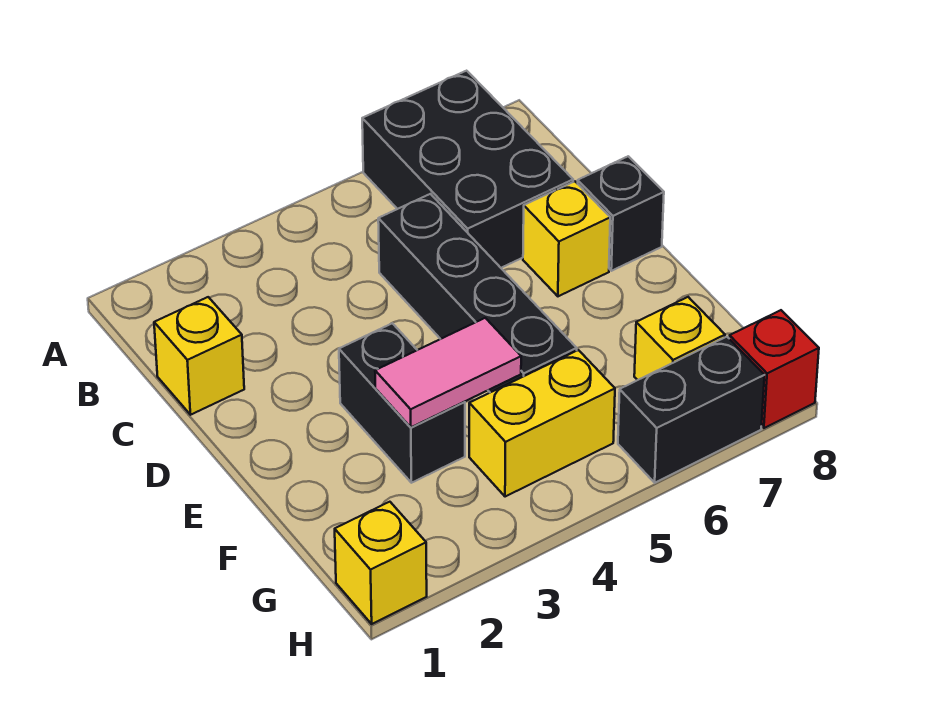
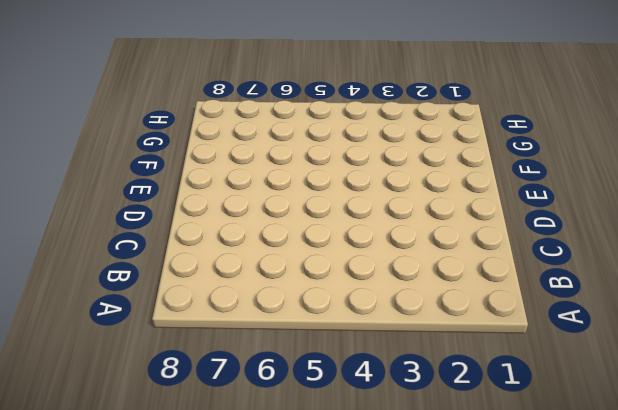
none -> black brick A6:C7 level 1
none -> yellow brick C1 level 1
none -> black brick C5:F5 level 1

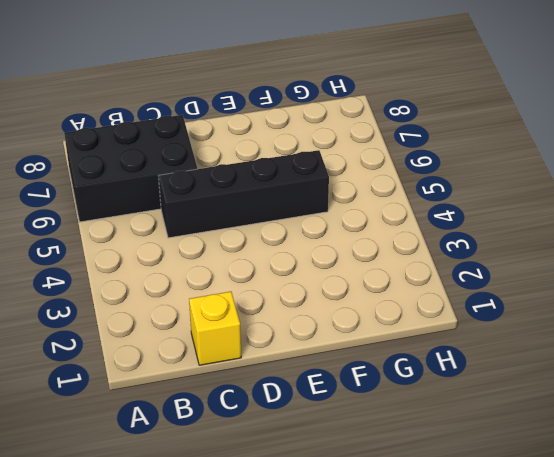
none -> yellow brick D7 level 1
none -> black brick D8 level 1
none -> black brick E3:F3 level 1

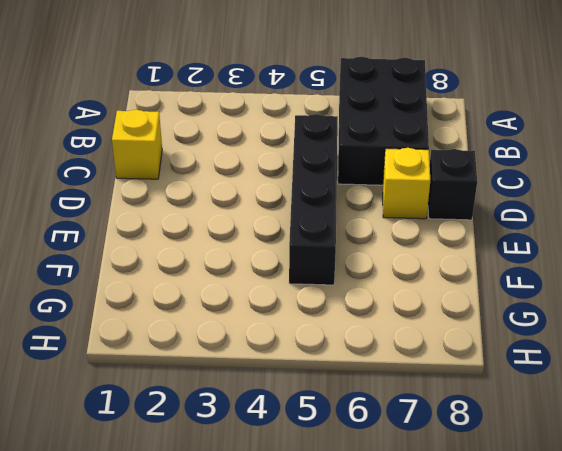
none -> black brick E3:F3 level 1
none -> yellow brick G4:G5 level 1
none -> yellow brick G7 level 1

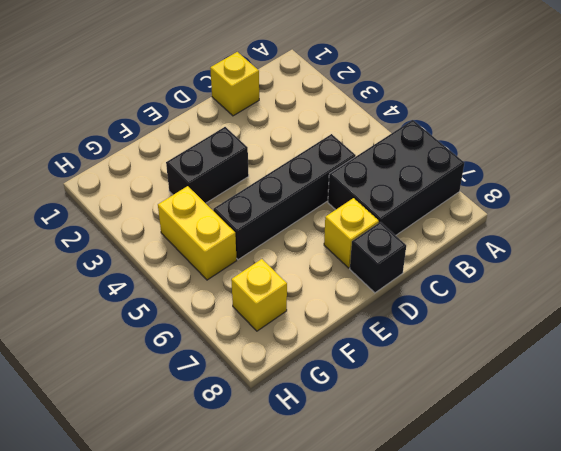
none -> yellow brick H1 level 1
none -> black brick H6:H7 level 1
none -> red brick H8 level 1

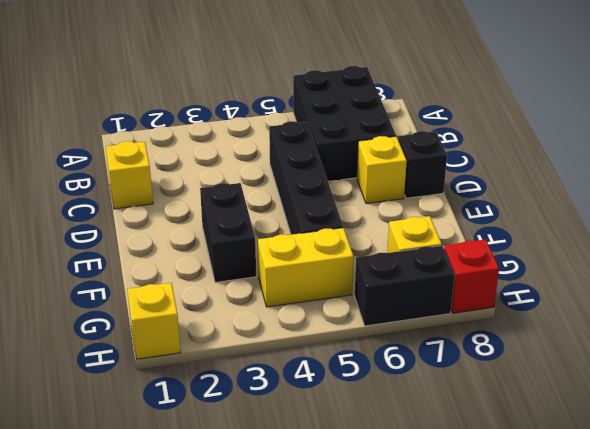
none -> pink tile F3:F4 level 2

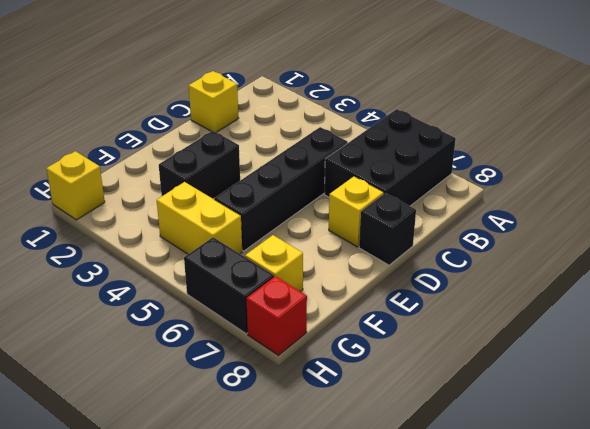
none -> pink tile F3:F4 level 2

